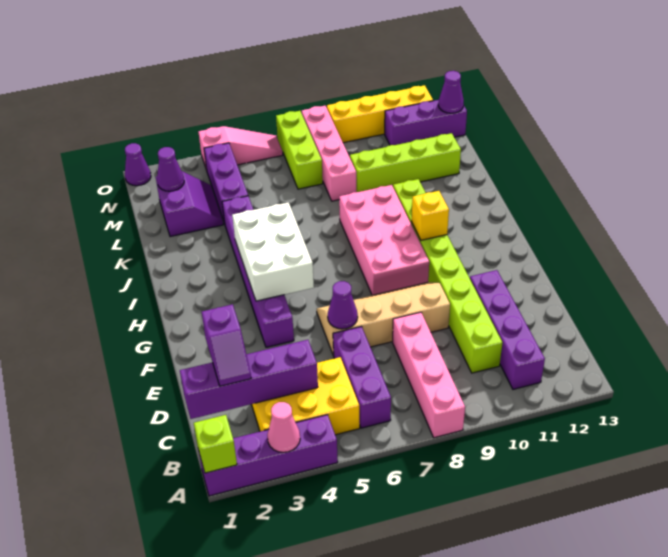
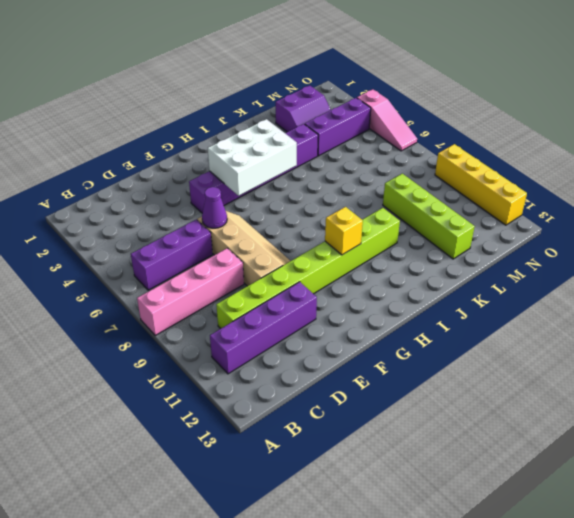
none -> purple brick A1:A4 level 1
none -> yellow brick B3:C5 level 1
none -> pink brick G8:J9 level 1

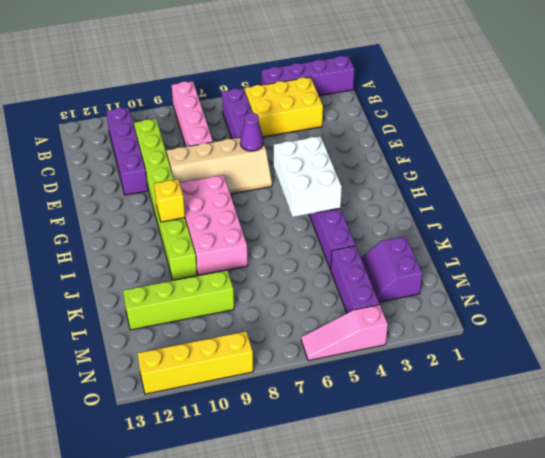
none -> pink brick L8:O8 level 1
none -> lime brick M7:O7 level 1
none -> purple brick N11:N13 level 1

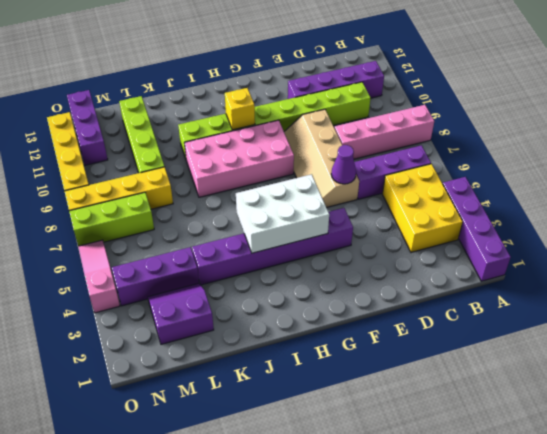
yellow brick L8:O8 level 1 -> pink brick L8:O8 level 1
none -> purple cone O1 level 1
none -> lime brick A1 level 2
none -> pink cone A3 level 2

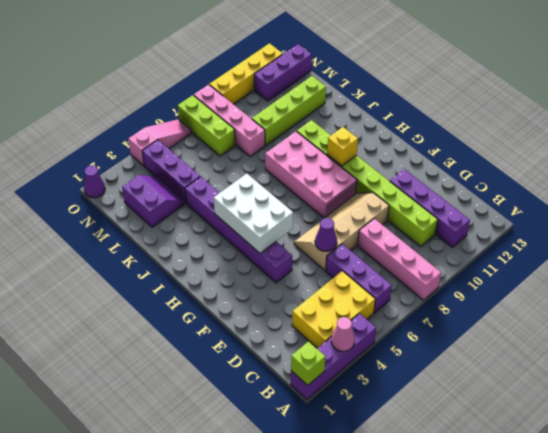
none -> purple brick C1:C4 level 2
none -> purple cone M2 level 2
none -> purple cone N13 level 2

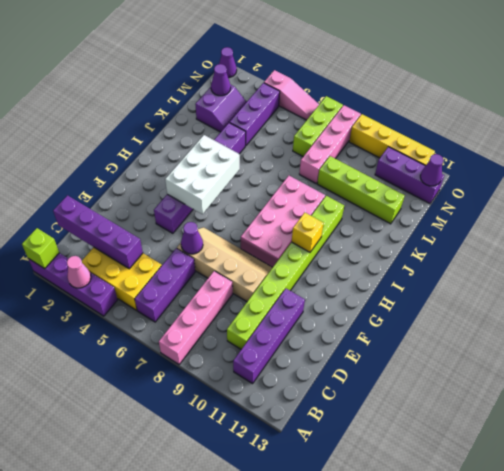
none -> purple slope C2:D2 level 3 top D

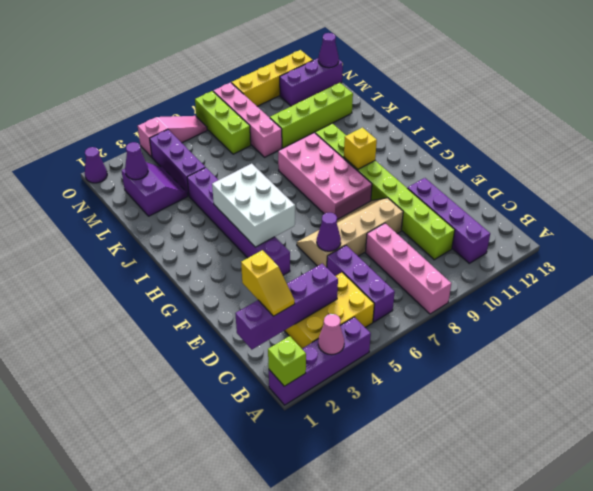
yellow slope C2:D2 level 3 top D -> purple slope C2:D2 level 3 top D

